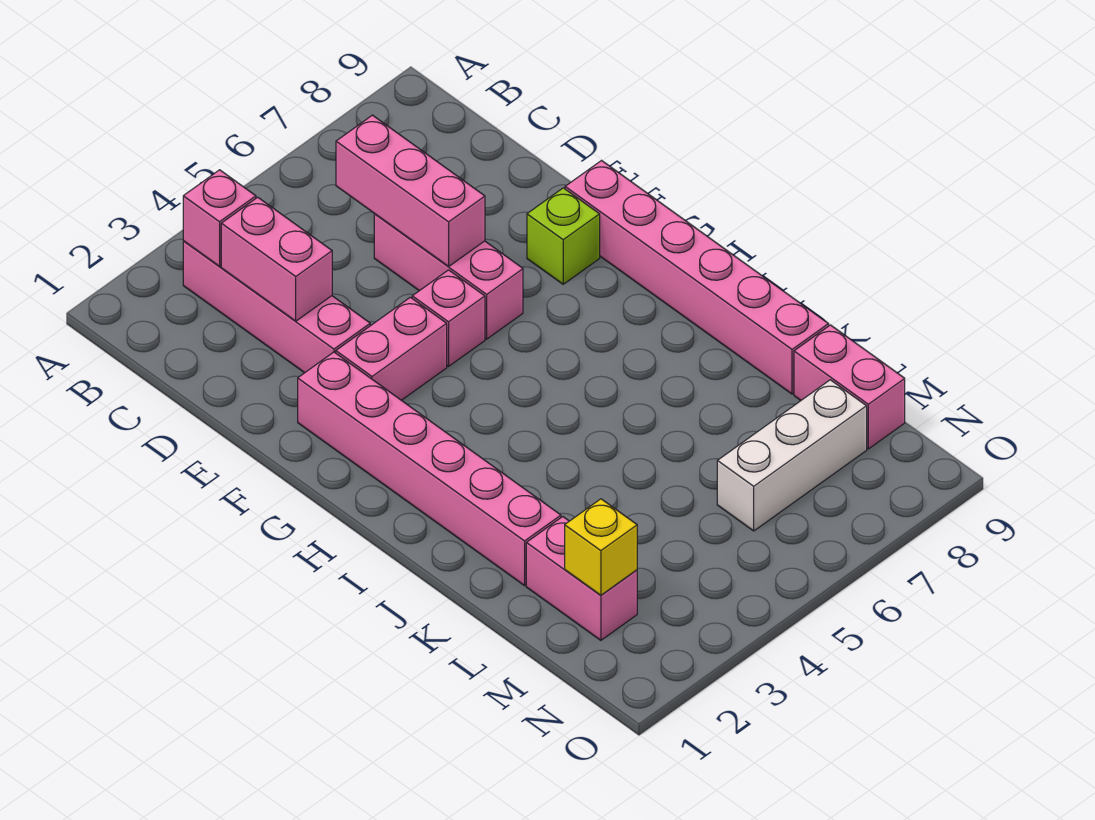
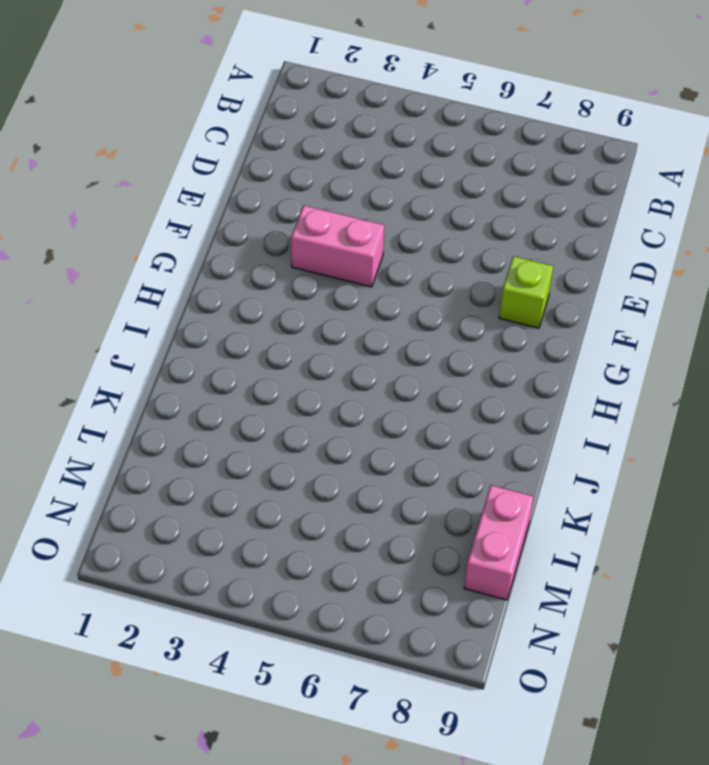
none -> pink brick B3:E3 level 1
none -> pink brick D6:F6 level 1
none -> pink brick F2:K2 level 1

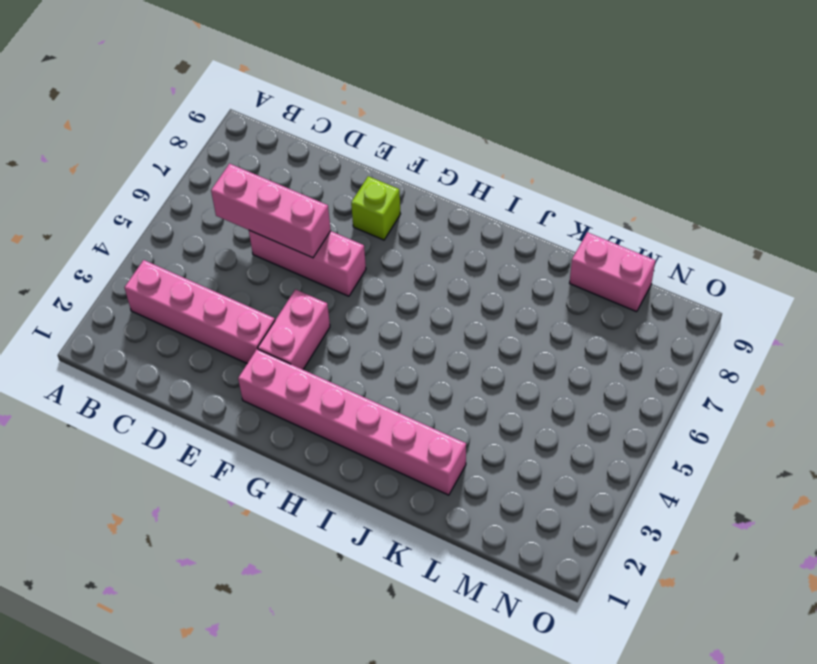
none -> pink brick F5 level 1
none -> pink brick F9:K9 level 1
none -> pink brick L2:M2 level 1

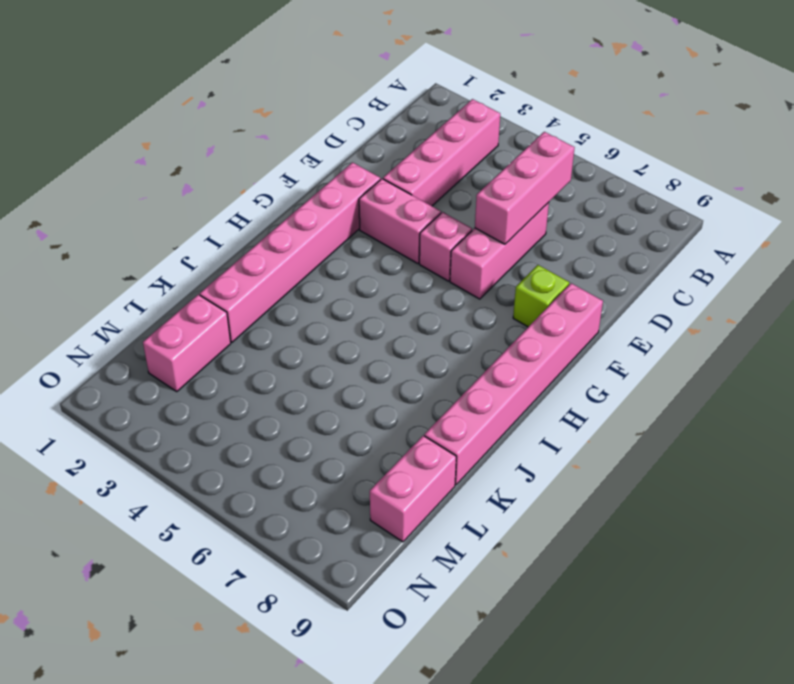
none -> white brick M6:M8 level 1
none -> pink brick B3 level 2
none -> pink brick C3:D3 level 2

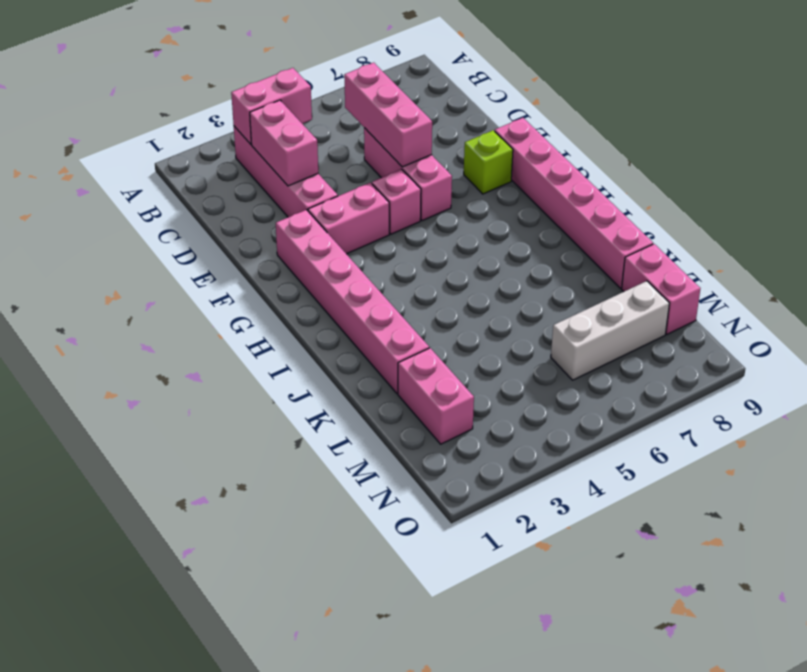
pink brick B3:B4 level 2 -> pink brick B3 level 2
none -> yellow brick M2 level 2

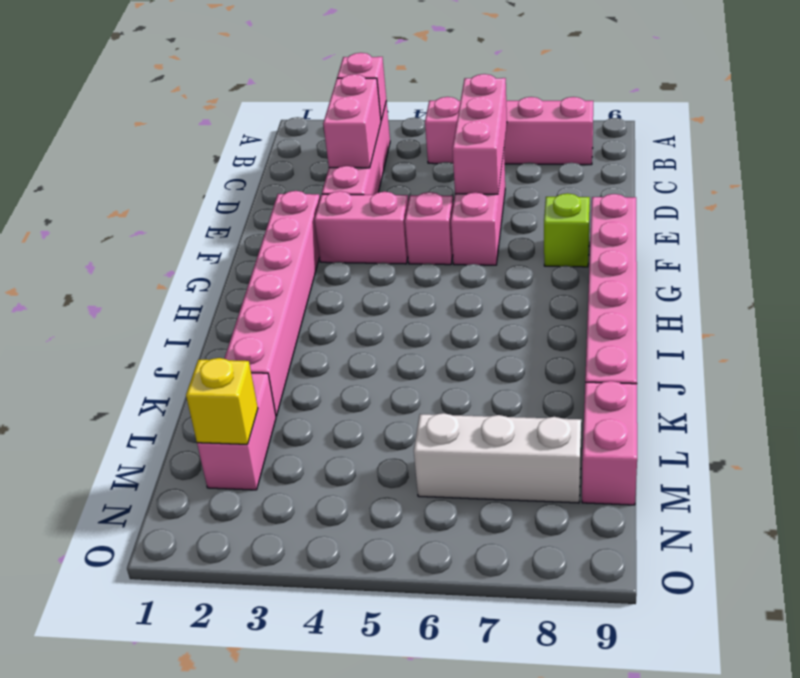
pink brick B5:B8 level 1 -> none

